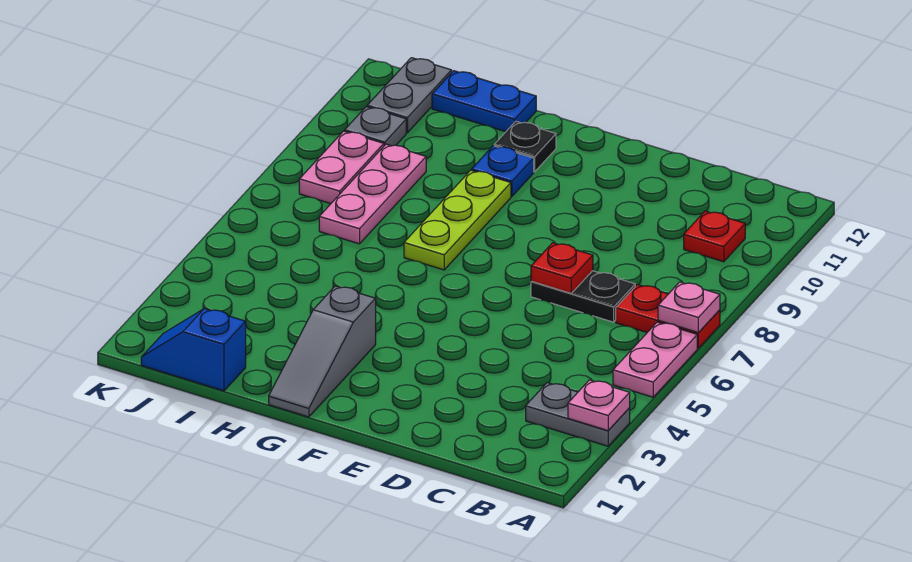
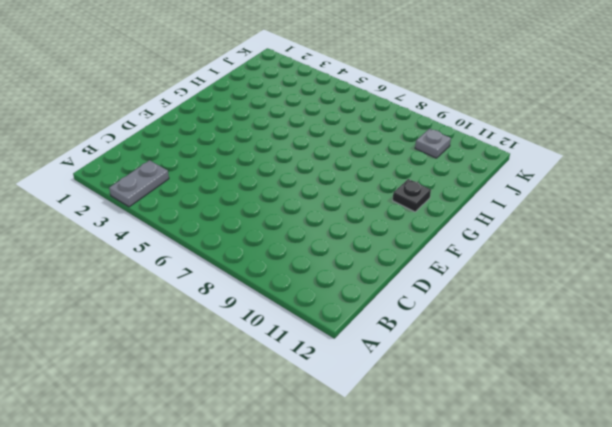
none -> pink plate A5:A6 level 1
none -> red plate A7:B7 level 1
none -> red plate B10 level 1

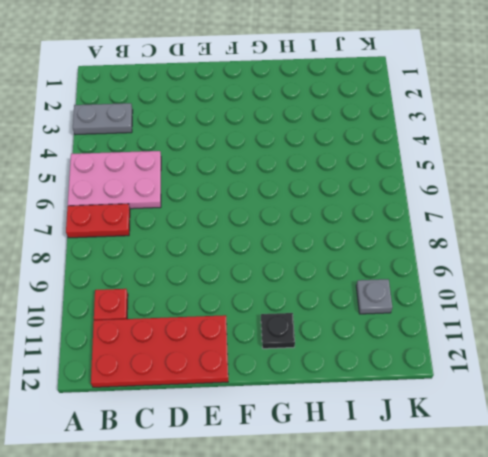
pink plate A5:C6 level 1 -> pink plate A5:A6 level 1
red plate B11:E12 level 1 -> none
none -> black plate C7:D7 level 1
none -> grey slope G1:G3 level 1 top 3
none -> lime plate G7:G9 level 1

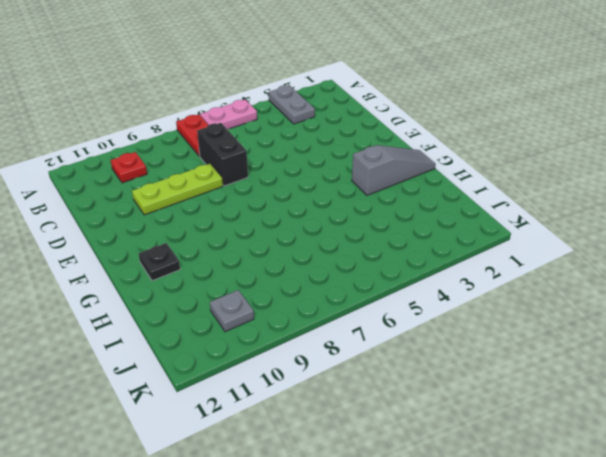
black brick C7:D7 level 1 -> black plate C7:D7 level 1
lime plate D8:D10 level 1 -> lime plate G7:G9 level 1
none -> blue plate G10 level 1
none -> blue plate H12:I12 level 1
none -> blue slope I1:J1 level 1 top I

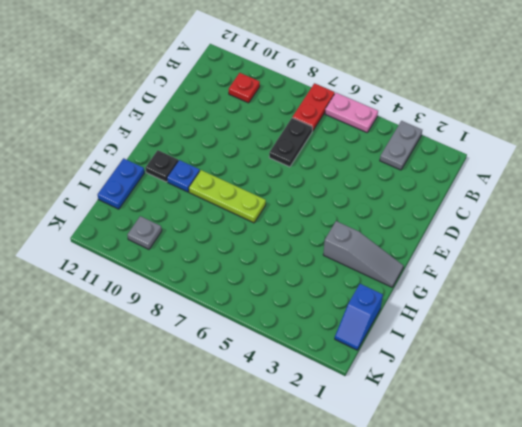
none -> pink plate I7:I9 level 1
none -> pink plate J8:J9 level 1
none -> grey plate J11:J12 level 1

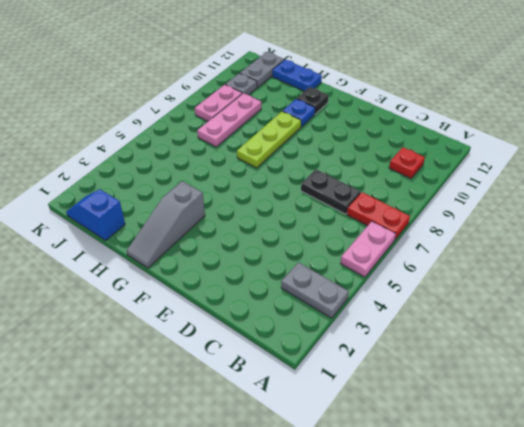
none -> pink plate A3 level 2
none -> pink plate A7 level 2
none -> red plate D7 level 2

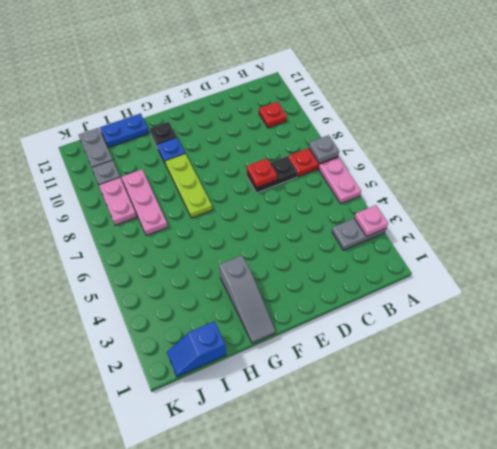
grey plate A7 level 2 -> pink plate A7 level 2

